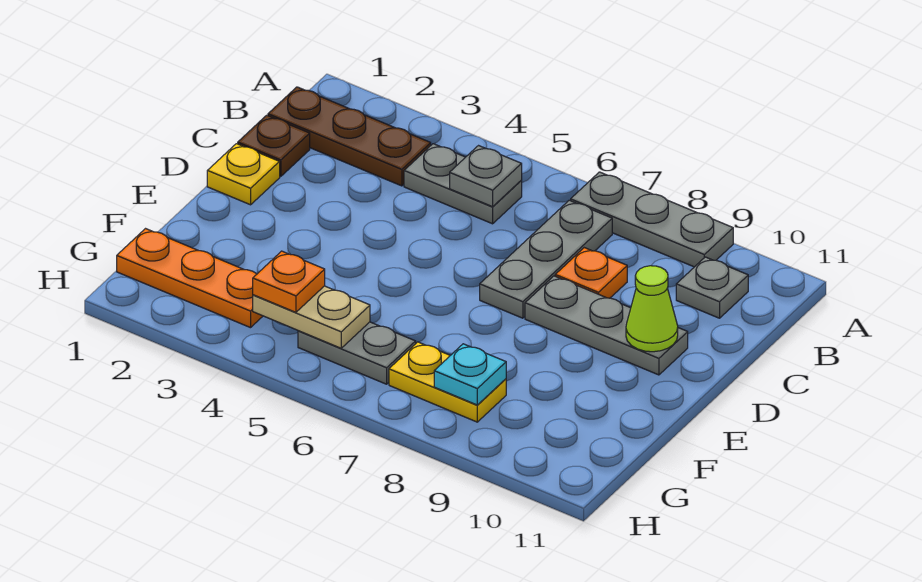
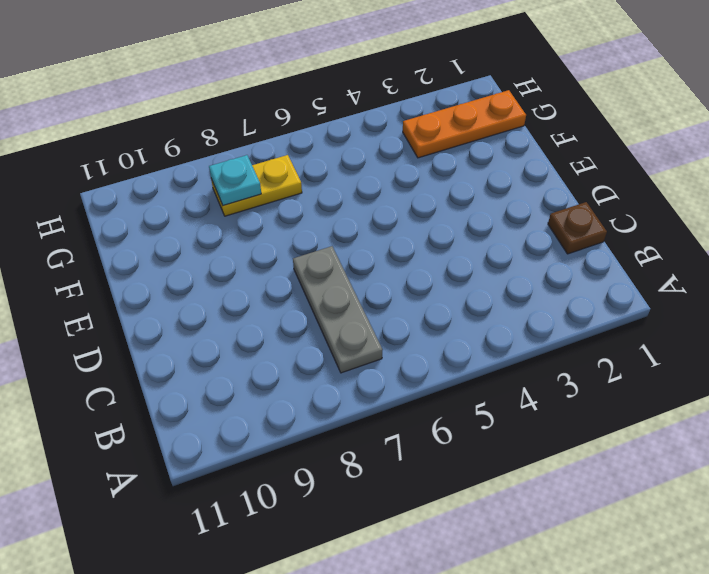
none -> grey plate A7:A9 level 1
none -> brown plate B1:B3 level 1
none -> grey plate B4:B5 level 1

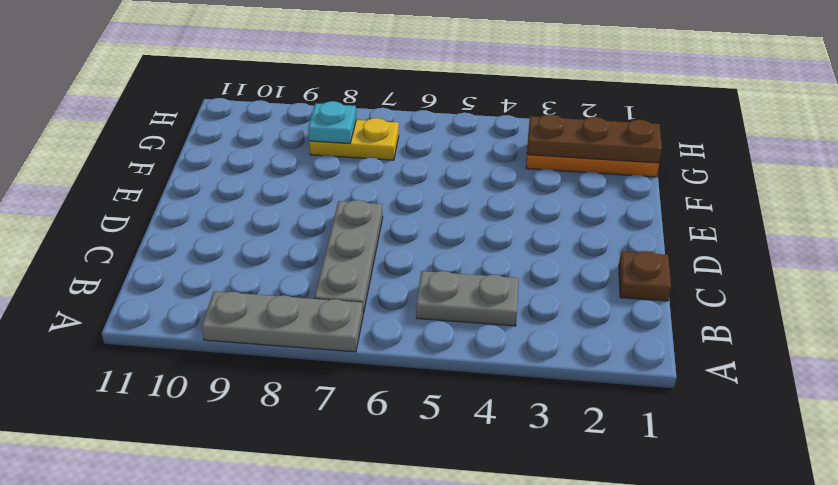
brown plate G1:G3 level 2 -> brown plate B1:B3 level 1
none -> grey plate B10 level 1
none -> orange plate C8 level 1
none -> yellow plate D1 level 1

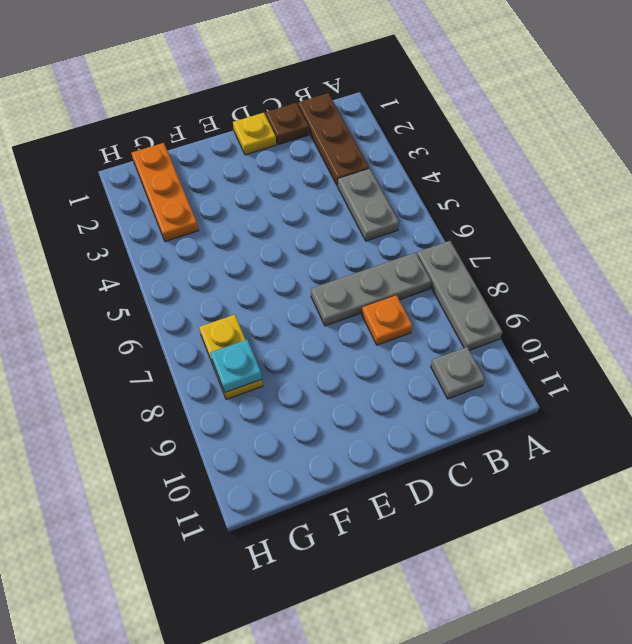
none -> grey plate D8:D10 level 1
none -> grey plate G5:G6 level 1
none -> grey plate B5 level 2

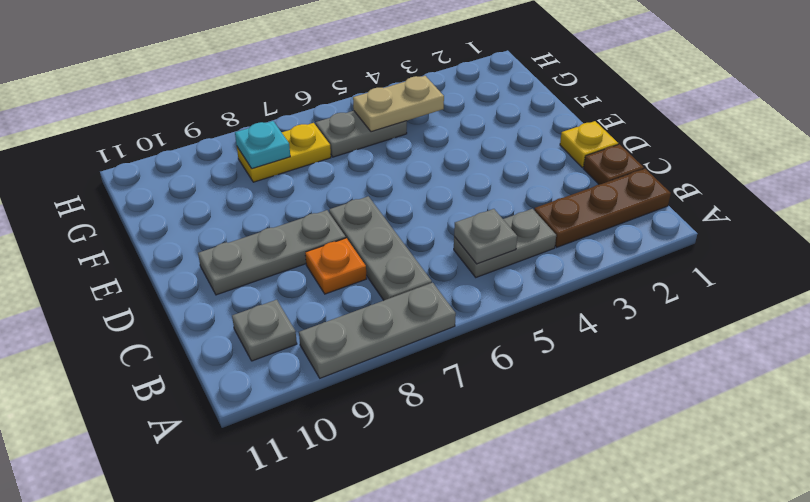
none -> orange plate G1:G3 level 1
none -> lime cone D10 level 2
none -> orange plate G4 level 3

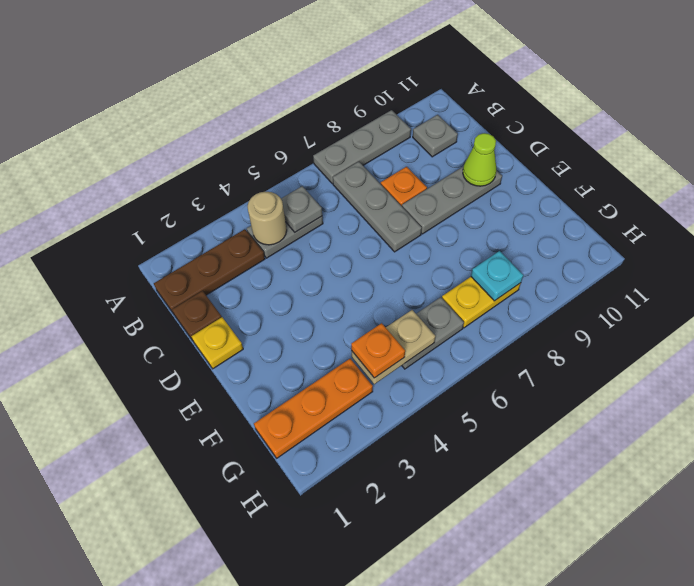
tan round brick B4 level 2 -> none

